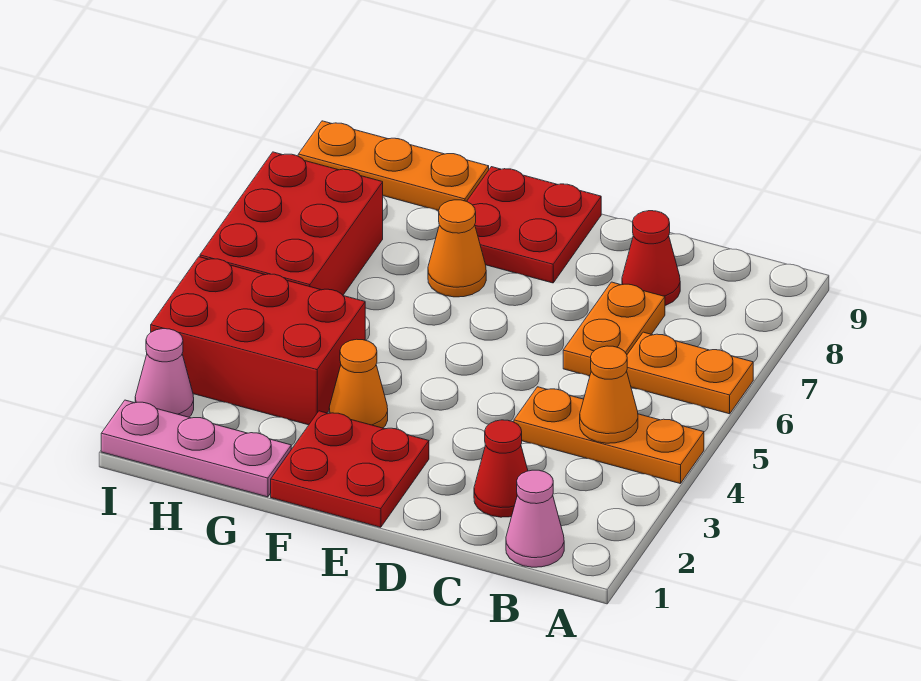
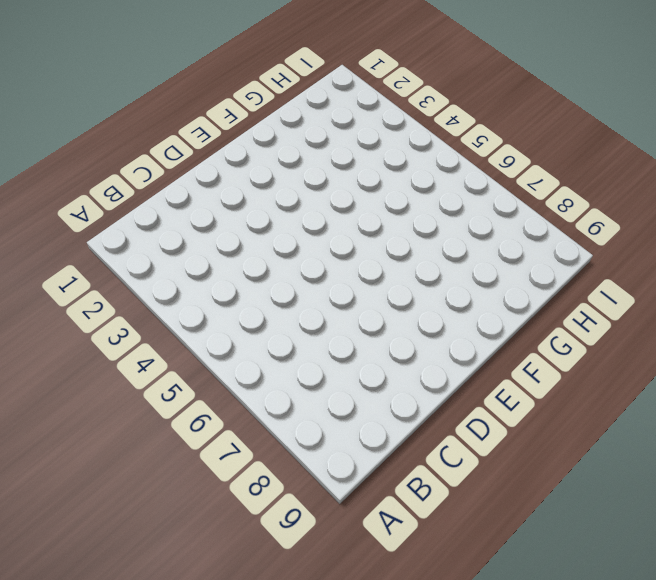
none -> orange plate A4:C4 level 1
none -> orange plate A6:B6 level 1
none -> pink cone B1 level 1

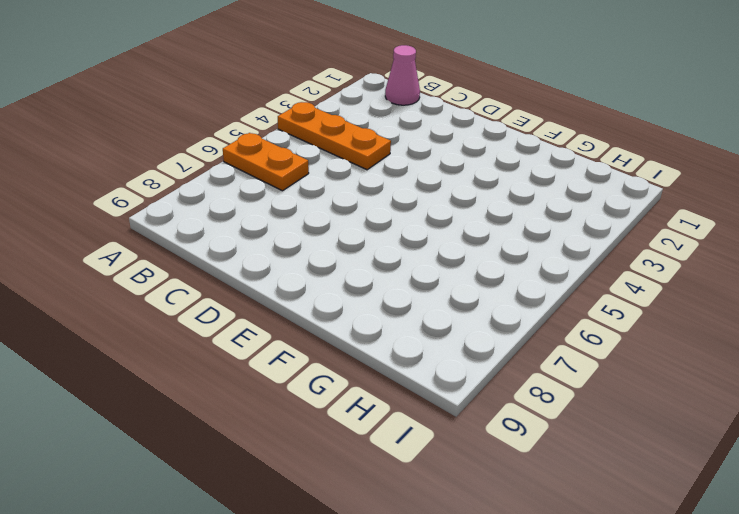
none -> red cone C2 level 1
none -> orange plate C6:C7 level 1
none -> red cone C8 level 1

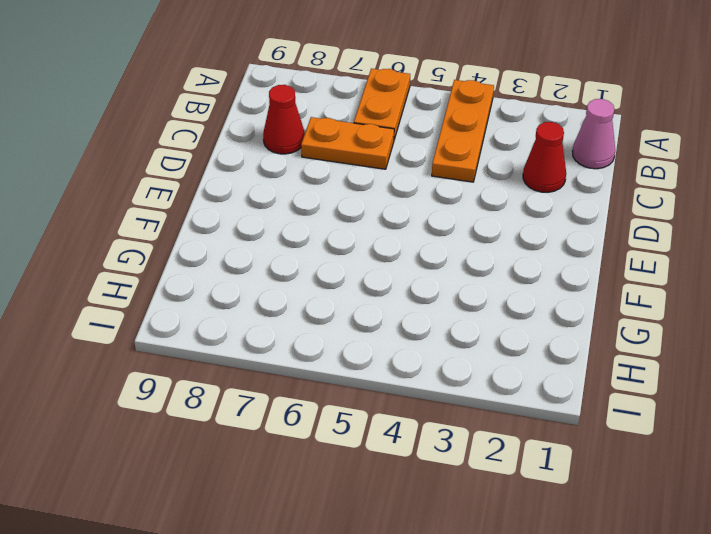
none -> red plate E1:F2 level 1
none -> red plate E8:F9 level 1
none -> orange cone F3 level 1

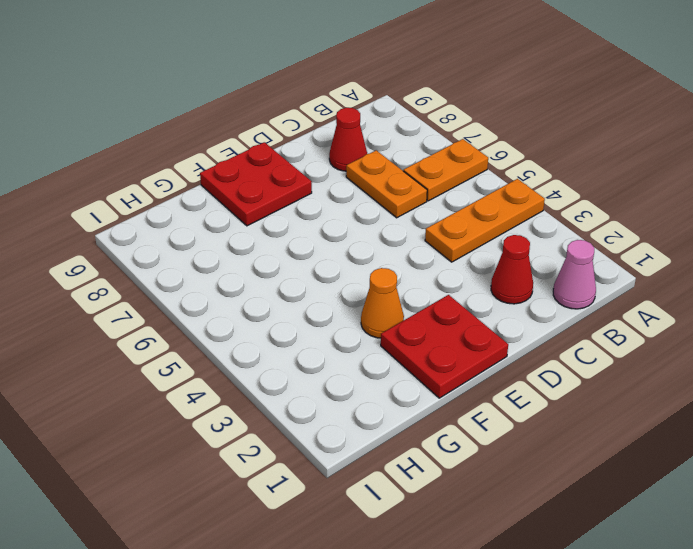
none -> orange cone F7 level 1
none -> pink plate G1:I1 level 1
none -> red brick G3:I4 level 1

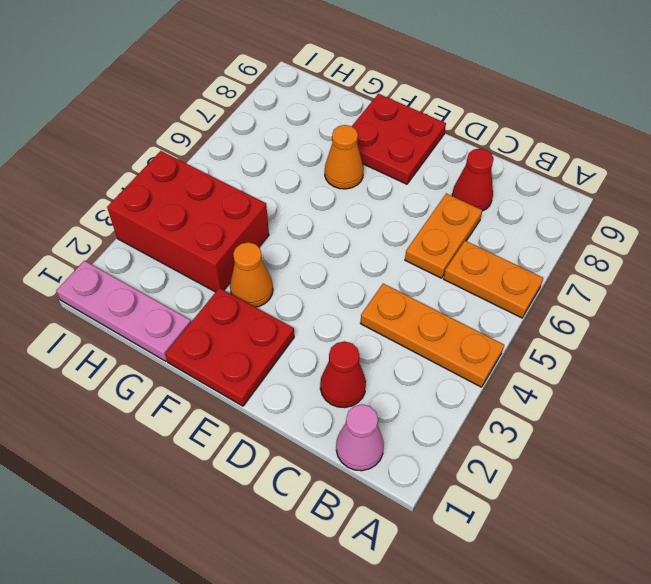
none -> orange plate G9:I9 level 1
none -> red brick H5:I7 level 1
none -> pink cone I2 level 1

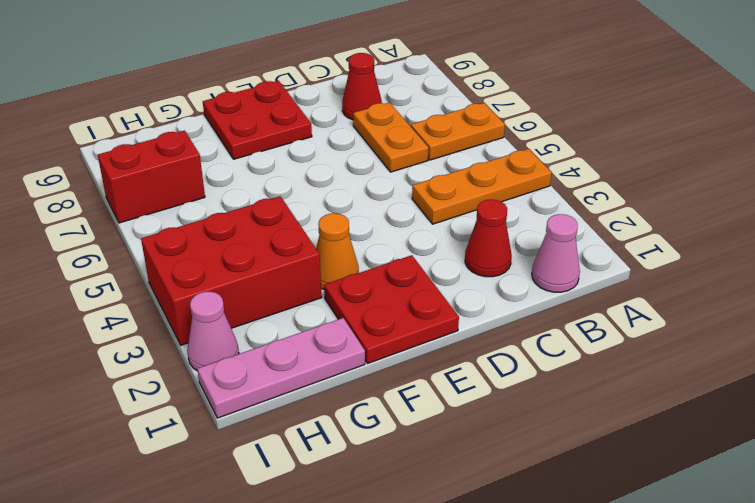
red brick H7:I7 level 1 -> red brick H5:I7 level 1
none -> orange cone F7 level 1
none -> orange plate G9:I9 level 1
none -> orange cone B4 level 2

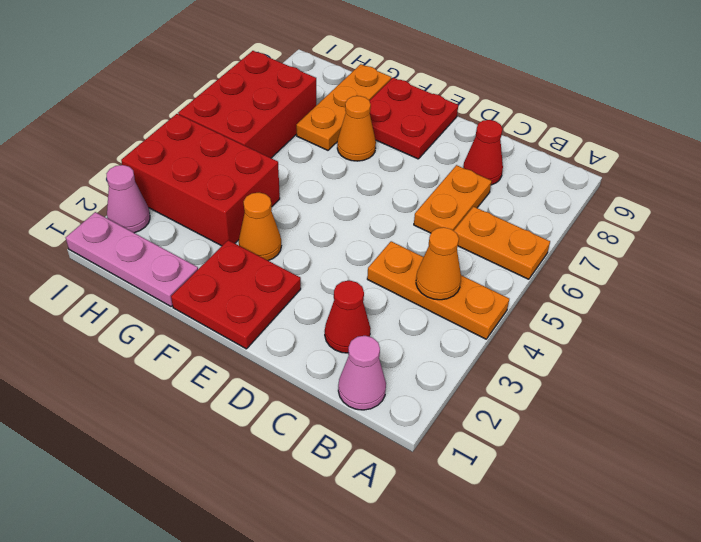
orange plate G7:G9 level 1 -> orange plate G9:I9 level 1

